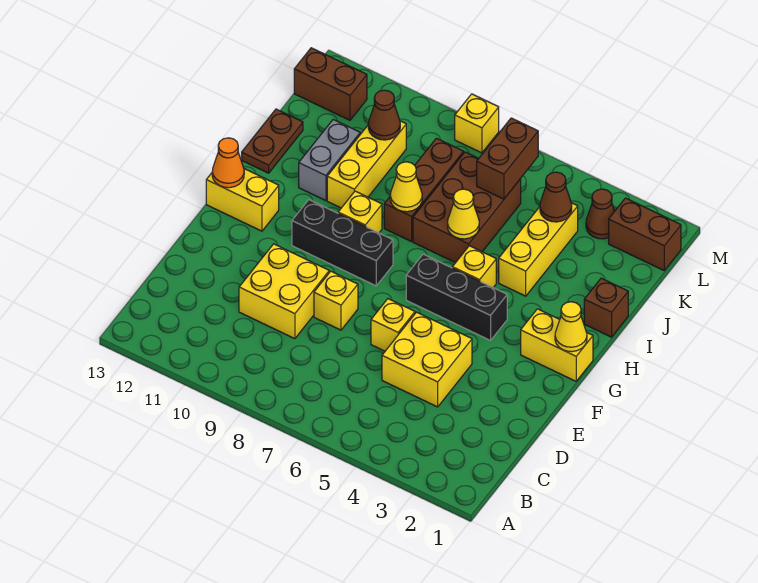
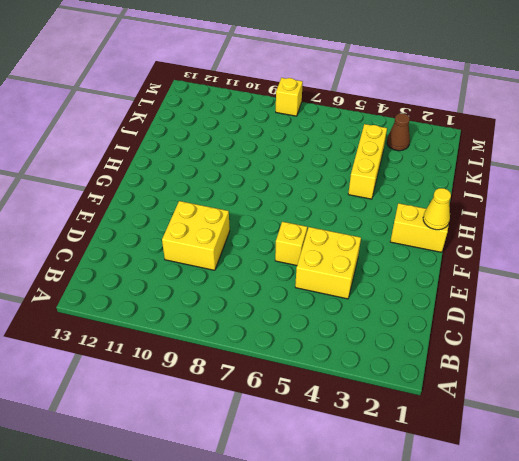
none -> yellow brick E8 level 1
none -> black brick G4:G6 level 1
none -> black brick G8:G10 level 1

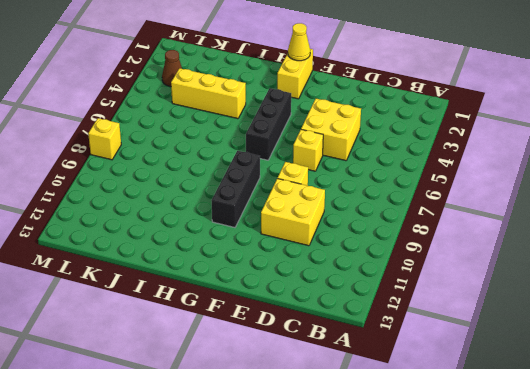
none -> yellow brick G12:G13 level 1
none -> yellow brick H5 level 1
none -> yellow brick H9 level 1

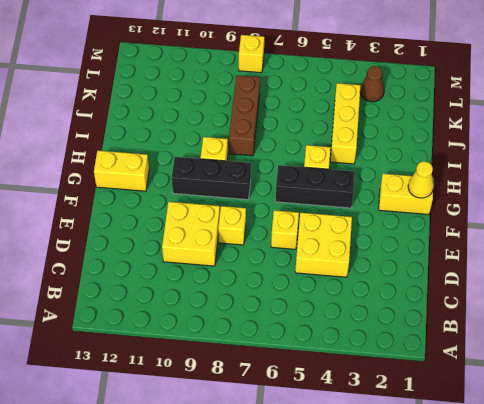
none -> brown brick I1 level 1
none -> brown brick I6:K7 level 1
none -> yellow brick I10:K10 level 1

